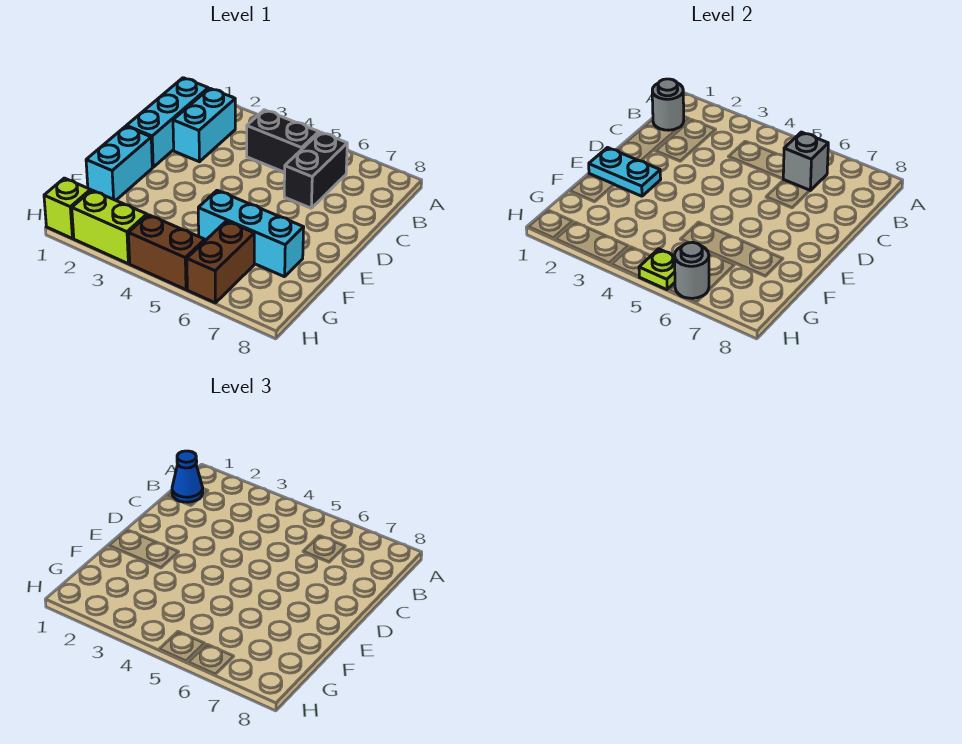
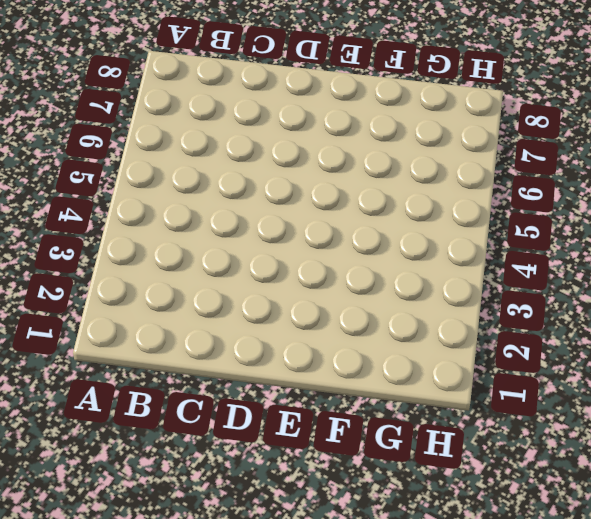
none -> cyan brick B1:D1 level 1
none -> cyan brick B2:C2 level 1
none -> black brick B4:B5 level 1

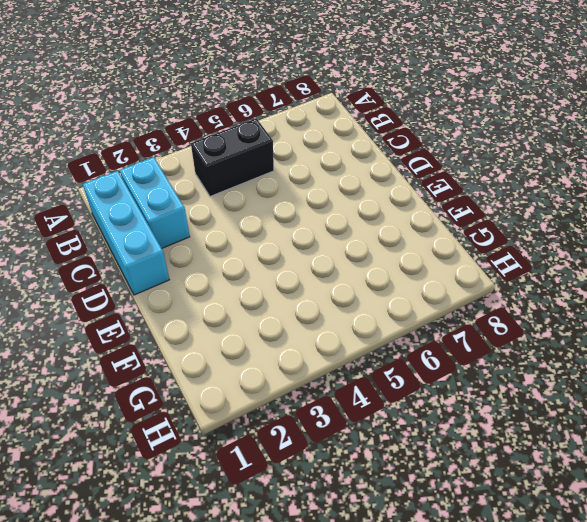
none -> black brick B6:C6 level 1
none -> cyan brick E1:F1 level 1
none -> cyan brick F5:F7 level 1

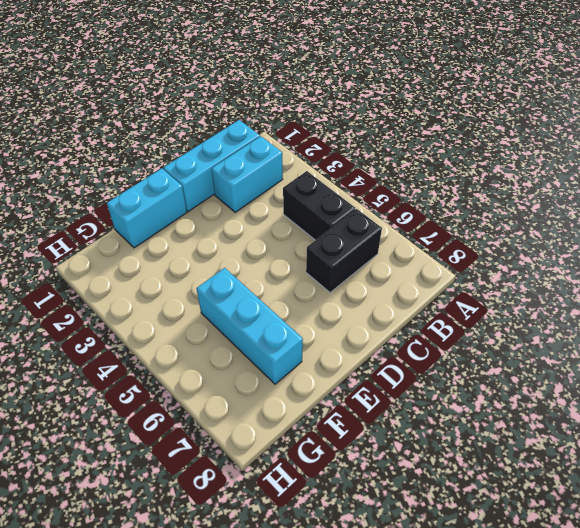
none -> brown brick G6:H6 level 1
none -> lime brick H1 level 1
none -> lime brick H2:H3 level 1

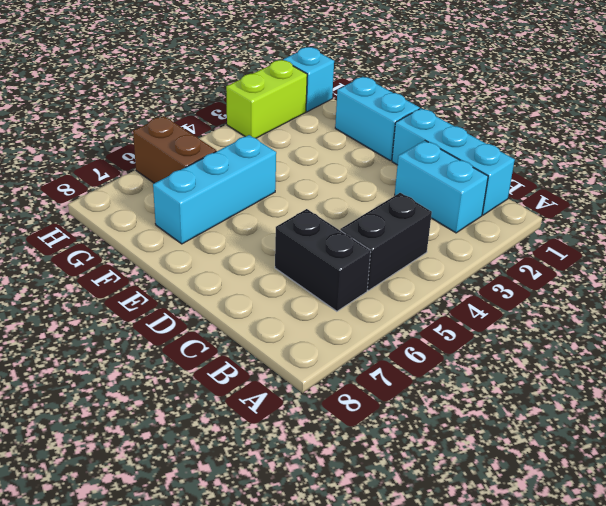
cyan brick H1 level 1 -> lime brick H1 level 1
none -> brown brick H4:H5 level 1
none -> grey round brick B1 level 2
none -> grey brick B6 level 2

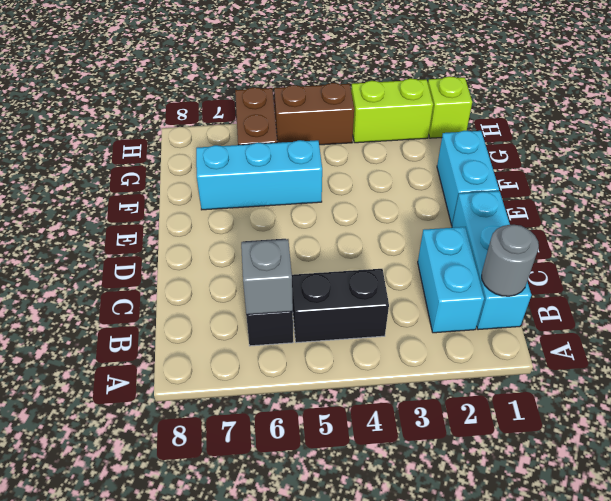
none -> cyan plate E1:E2 level 2
none -> lime plate H5 level 2
none -> grey round brick H6 level 2

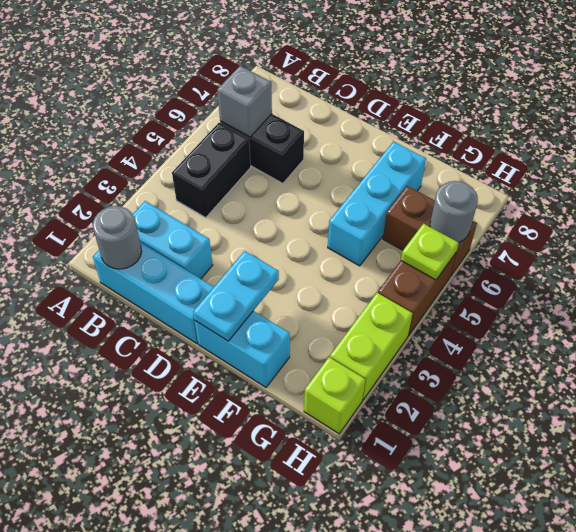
none -> blue cone B1 level 3

